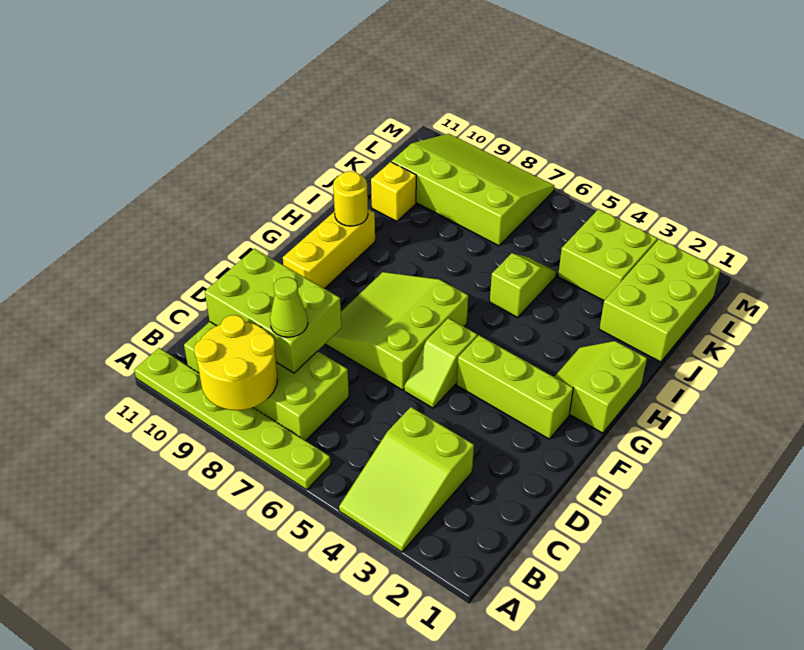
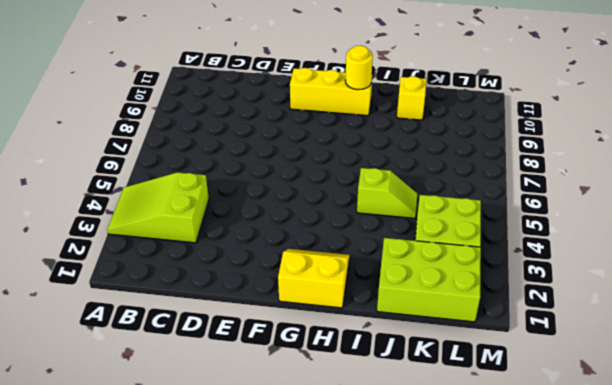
yellow slope G1:H2 level 1 top 1 -> lime slope G1:H2 level 1 top 1
none -> lime plate A6:A11 level 1
none -> lime brick B7:C10 level 1
none -> lime slope E5:F5 level 1 top F

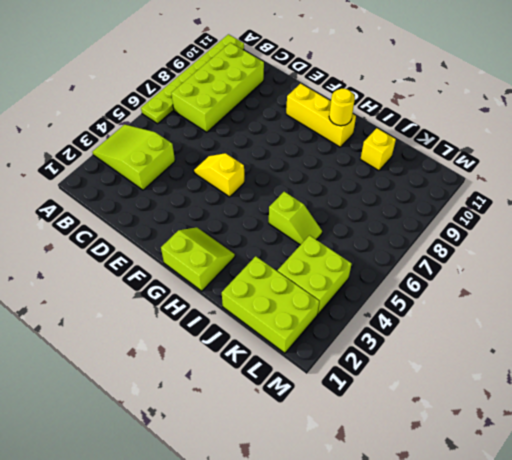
yellow slope E5:F5 level 1 top F -> lime slope E5:F5 level 1 top F
none -> lime slope E6:G8 level 1 top 6
none -> lime brick F2:F4 level 1
none -> lime slope K7:M10 level 1 top K

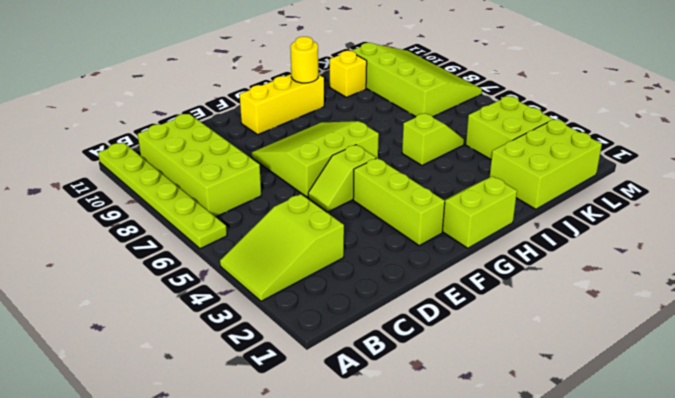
none -> yellow round brick A8:B9 level 2
none -> lime brick C8:D10 level 2
none -> lime cone C8 level 3

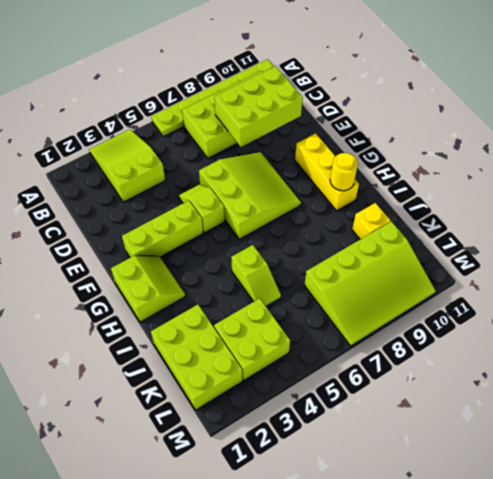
none -> yellow round brick A8:B9 level 2
none -> lime cone C8 level 3

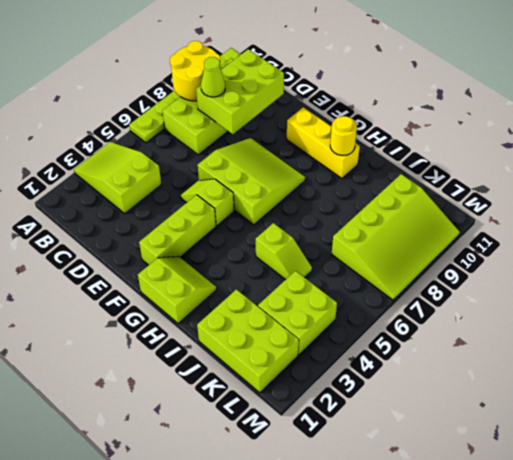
none -> yellow brick J10 level 1

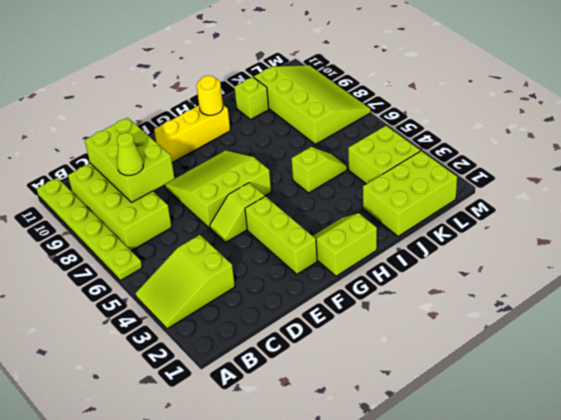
lime brick J10 level 1 -> yellow brick J10 level 1
none -> yellow round brick A8:B9 level 2

